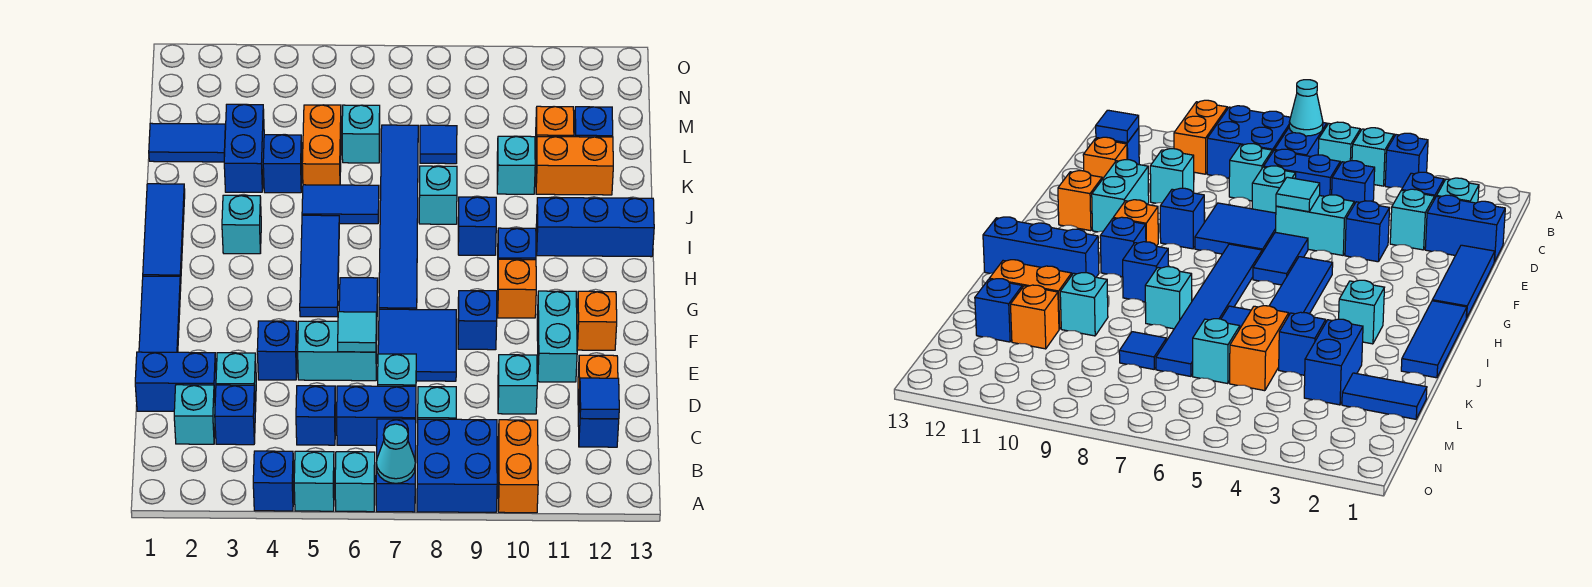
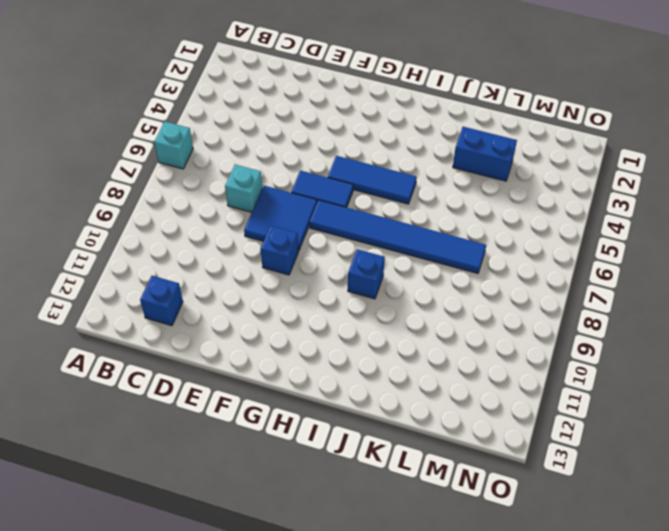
none -> blue brick A4 level 1
none -> cyan brick A5 level 1
none -> blue brick A7:B7 level 1
none -> blue brick A8:B9 level 1

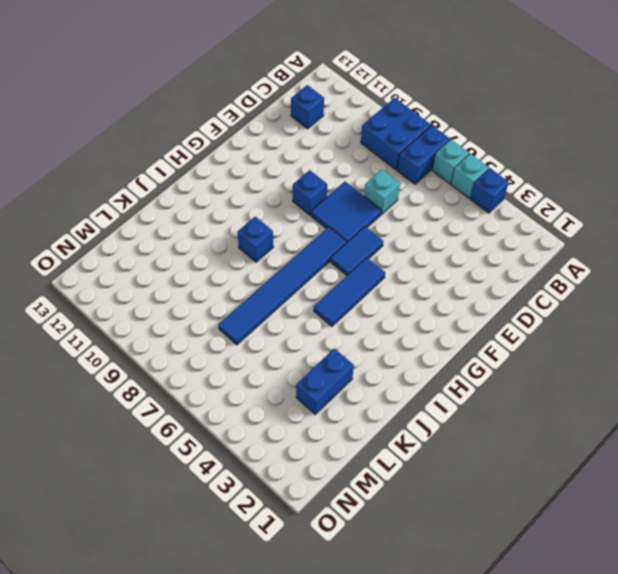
none -> orange brick A10:B10 level 1
none -> cyan brick C2 level 1
none -> blue brick C3 level 1
none -> blue brick C5 level 1

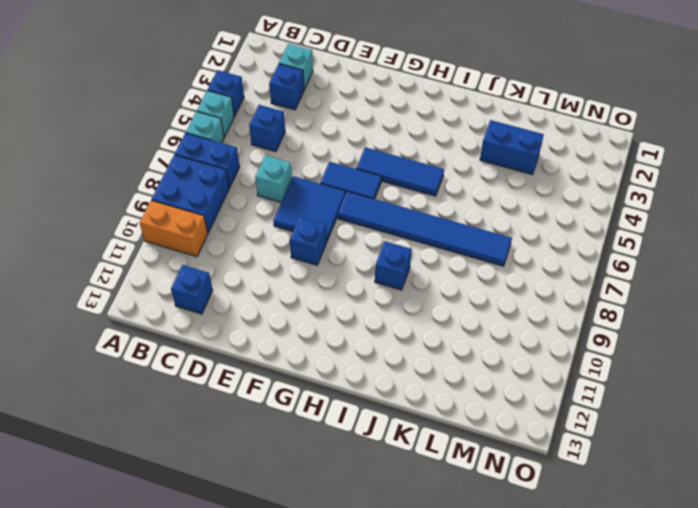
none -> blue brick C6:C7 level 1
none -> cyan brick C8 level 1
none -> blue brick D1:D2 level 1
none -> cyan brick D3 level 1

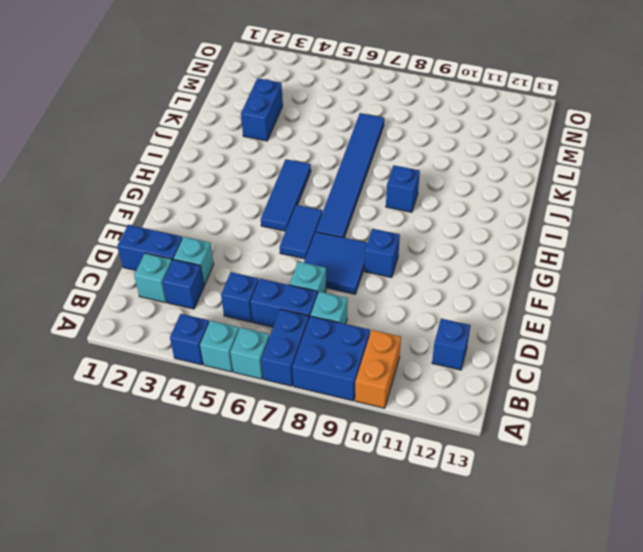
none -> cyan brick D10 level 1
none -> orange brick D12 level 1
none -> blue tile E1:G1 level 1
none -> blue brick E4 level 1

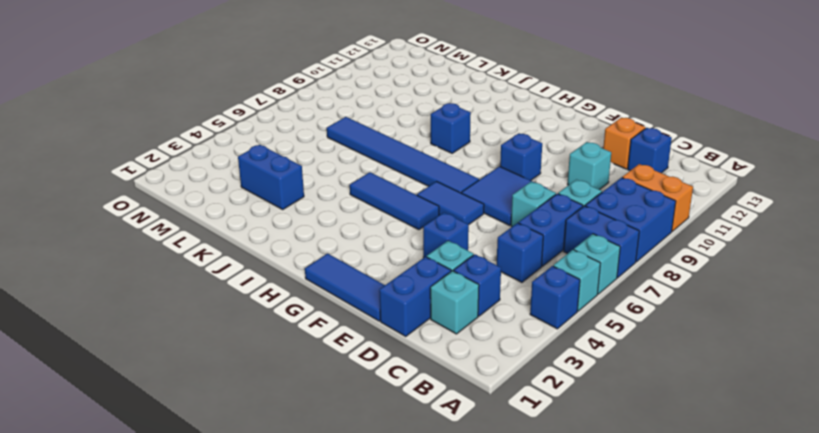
none -> cyan brick E5:E6 level 1
none -> cyan brick E11:F11 level 1
none -> orange brick F12 level 1
none -> orange brick G10 level 1

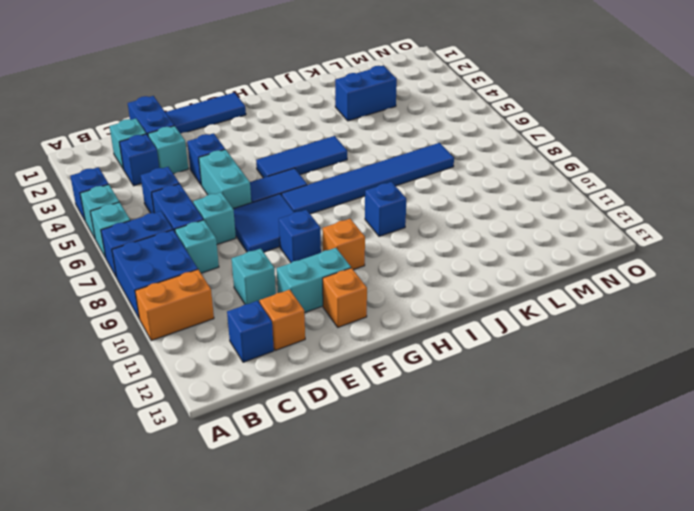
none -> blue tile H1:J1 level 1
none -> blue brick H10 level 1
none -> cyan brick I3 level 1
none -> blue brick I11:I13 level 1

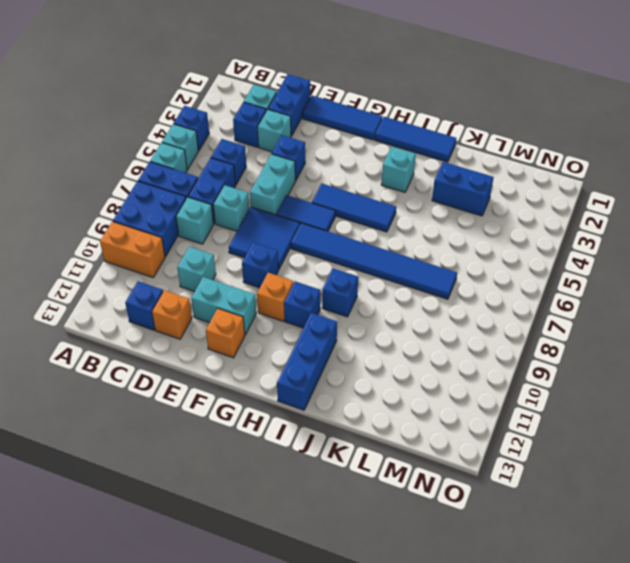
none -> blue tile J5:J6 level 1
none -> cyan brick J8 level 1
none -> blue brick K4 level 1
none -> orange brick K5:L5 level 1

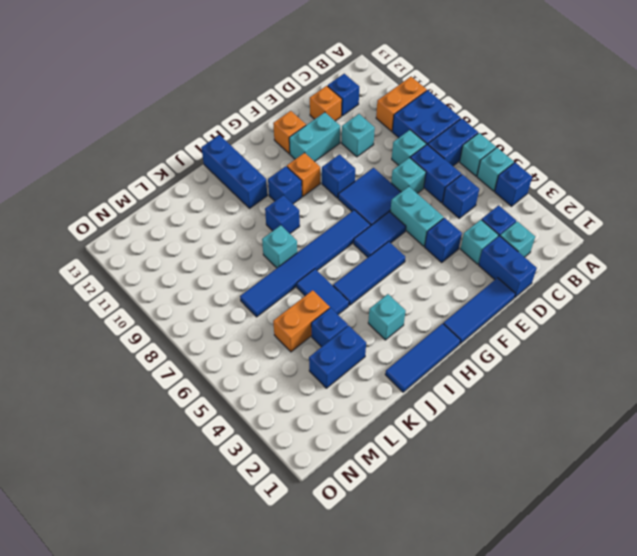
none -> cyan brick K10 level 1
none -> orange brick K11:K12 level 1
none -> blue tile L1:L2 level 1
none -> cyan brick L6 level 1

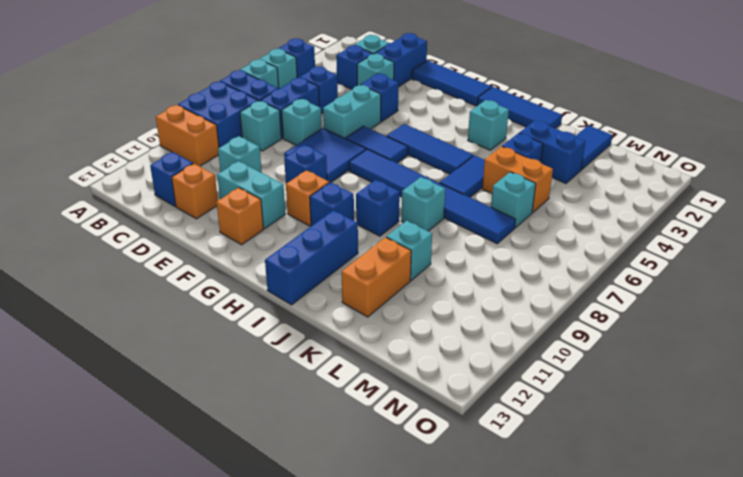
none -> blue tile L8 level 1
none -> orange brick L11 level 1
none -> blue brick L12 level 1
none -> cyan cone A7 level 2

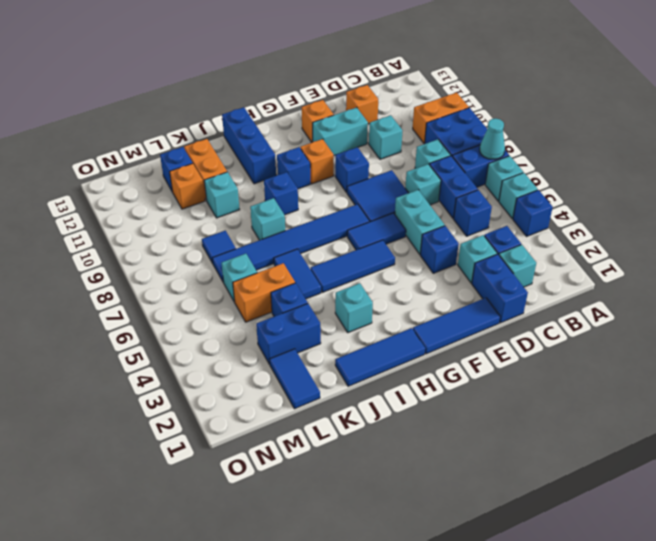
none -> blue brick C12 level 1
none -> blue tile C12 level 2
none -> cyan tile E6 level 2

